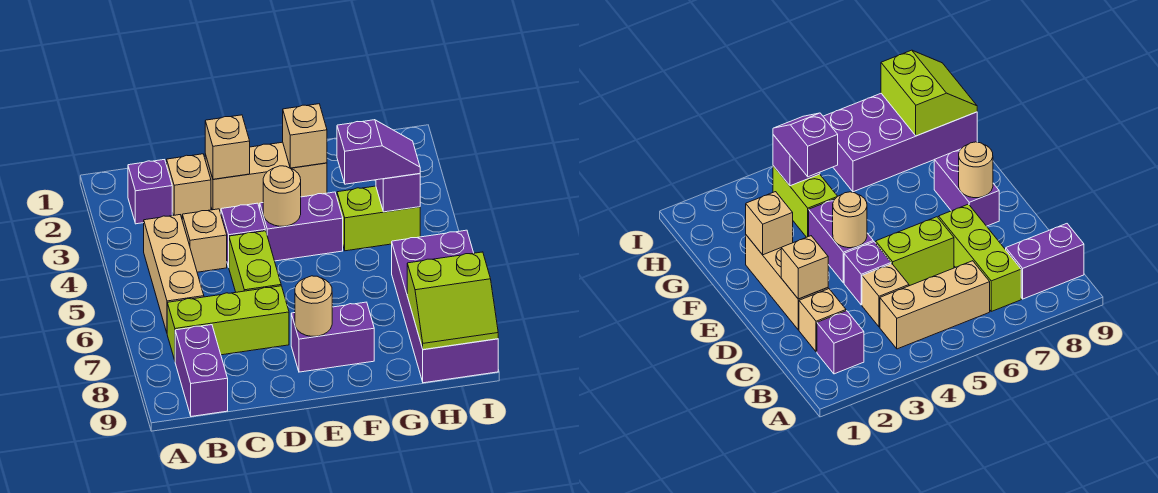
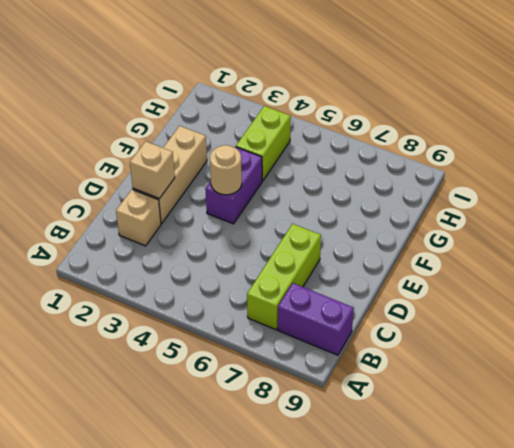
none -> purple brick B2 level 1
none -> tan brick B4:B6 level 1
none -> tan brick C4 level 1

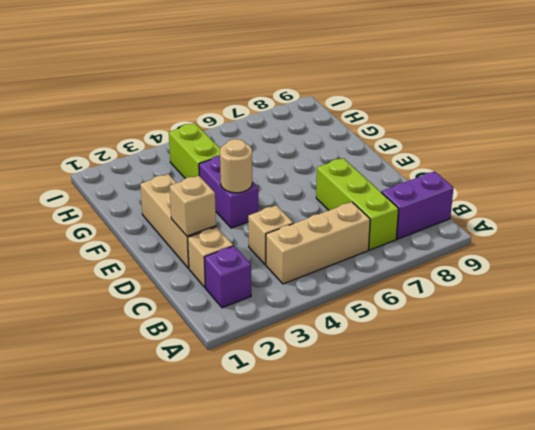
none -> purple brick D4 level 1
none -> lime brick D5:D6 level 1
none -> purple brick E8:F8 level 1

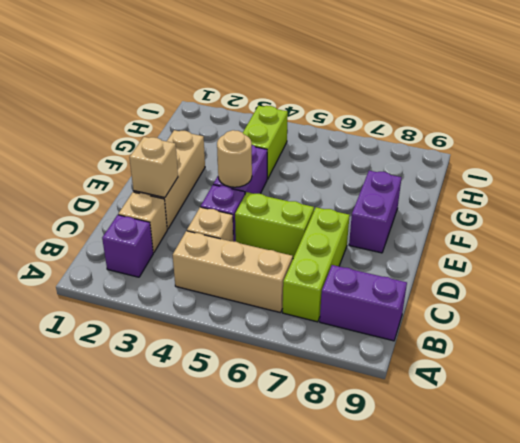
none -> purple brick H6:I9 level 1
none -> tan round brick E8 level 2
none -> tan brick F2 level 2

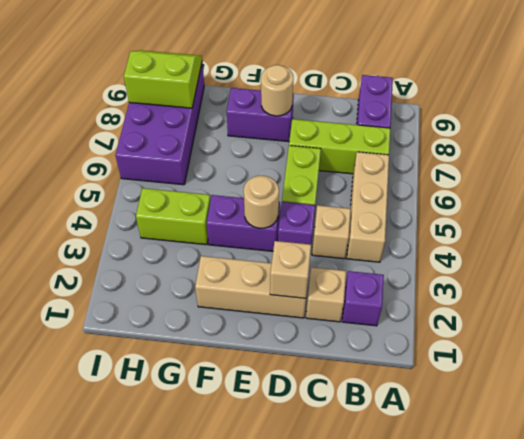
none -> tan brick F2 level 2
none -> purple brick H4 level 2
none -> purple slope G4:H4 level 3 top G

